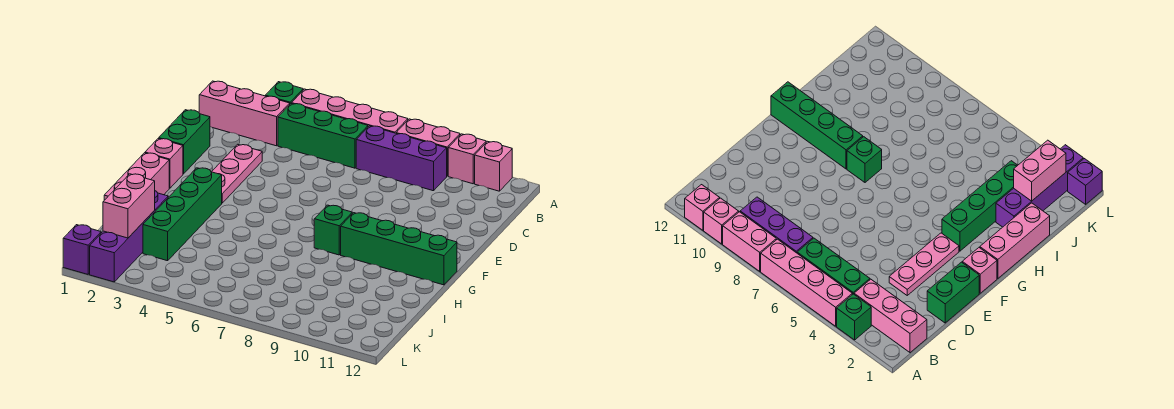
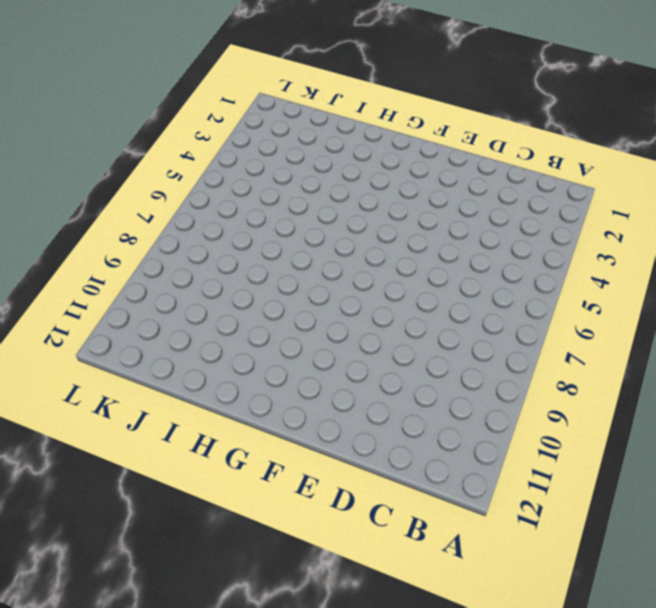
none -> green brick A3 level 1
none -> pink brick A4:A7 level 1
none -> pink brick A8:A9 level 1

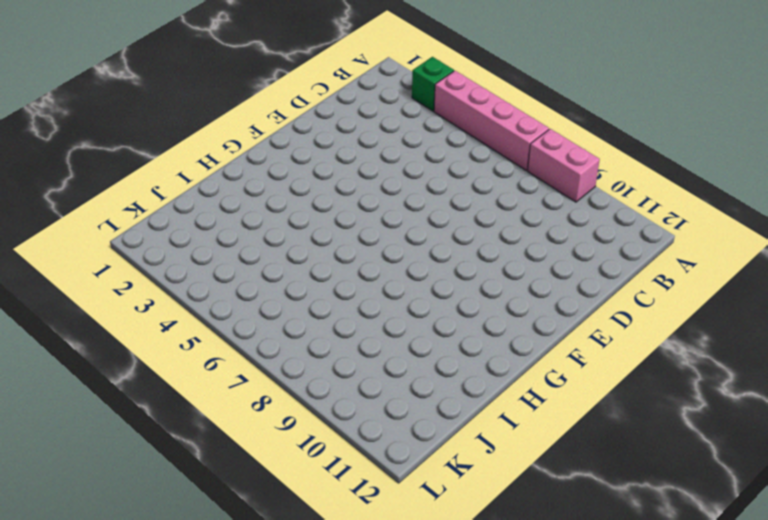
none -> pink brick A10 level 1
none -> pink brick A11 level 1
none -> pink brick B1:B3 level 1

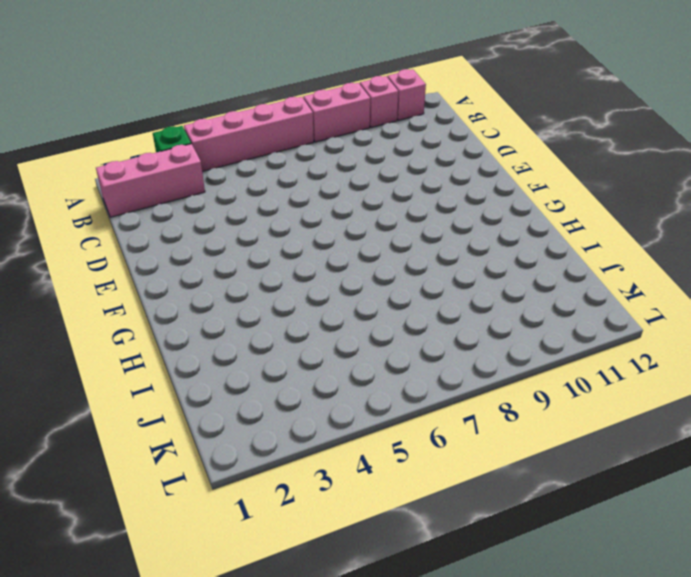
none -> green brick B4:B6 level 1
none -> purple brick B7:B9 level 1
none -> green brick D1:E1 level 1

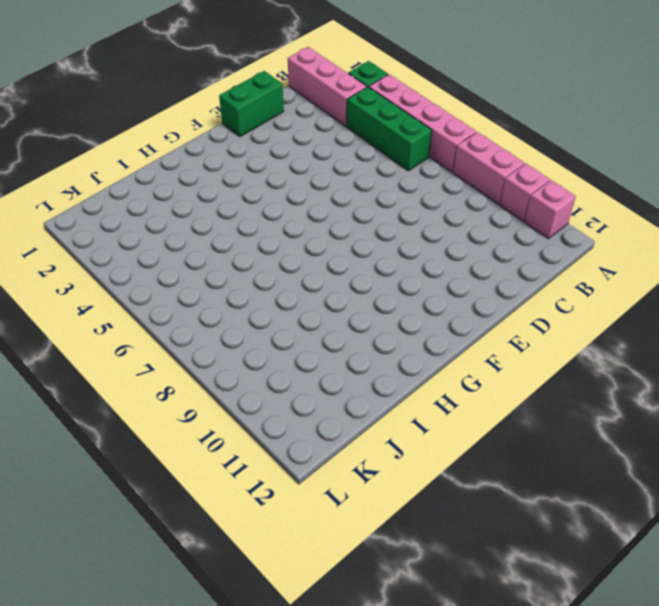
none -> purple brick B7:B9 level 1
none -> pink plate D3:F3 level 1
none -> pink brick F1 level 1

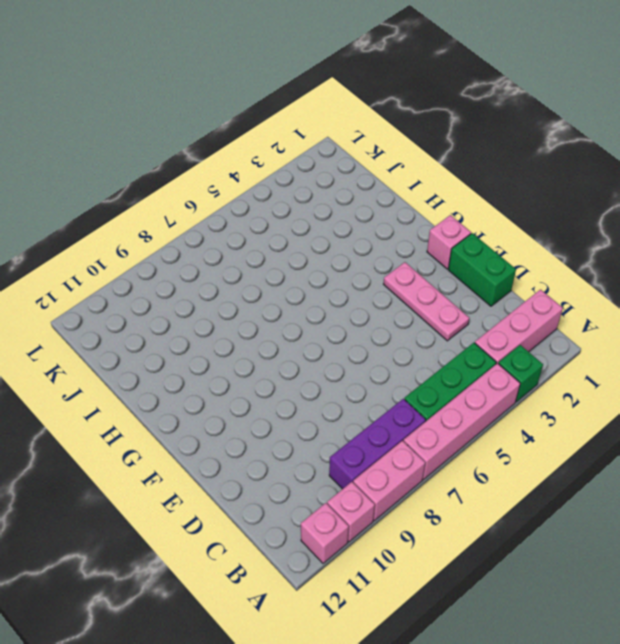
none -> pink brick G1:I1 level 1
none -> green brick G3:J3 level 1
none -> green brick G8 level 1

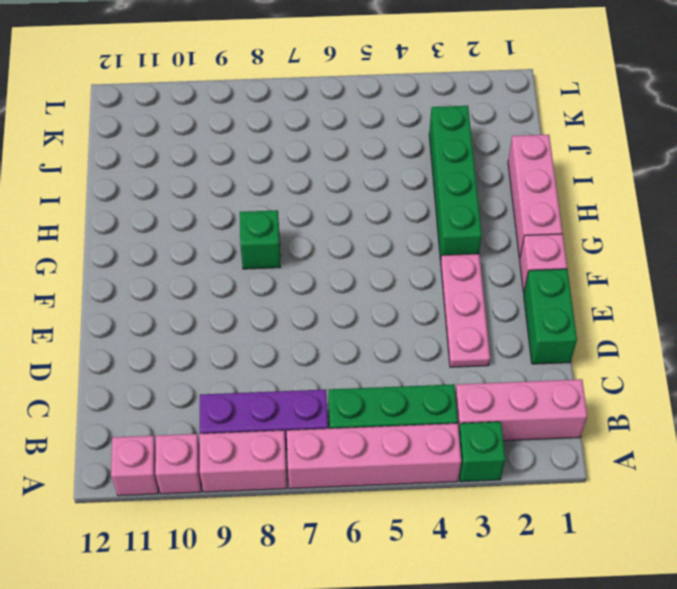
none -> green brick G9:G12 level 1
none -> purple brick I2:L2 level 1
none -> purple brick L1 level 1

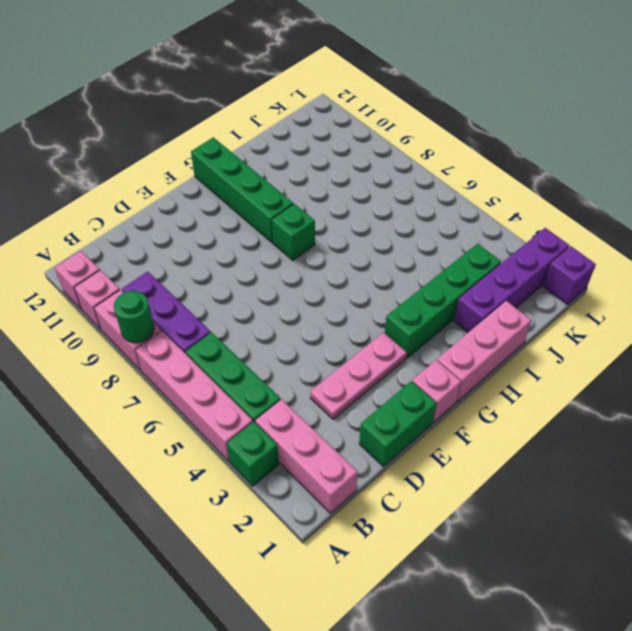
green round brick A8 level 2 -> none
none -> pink brick J2:K2 level 2

